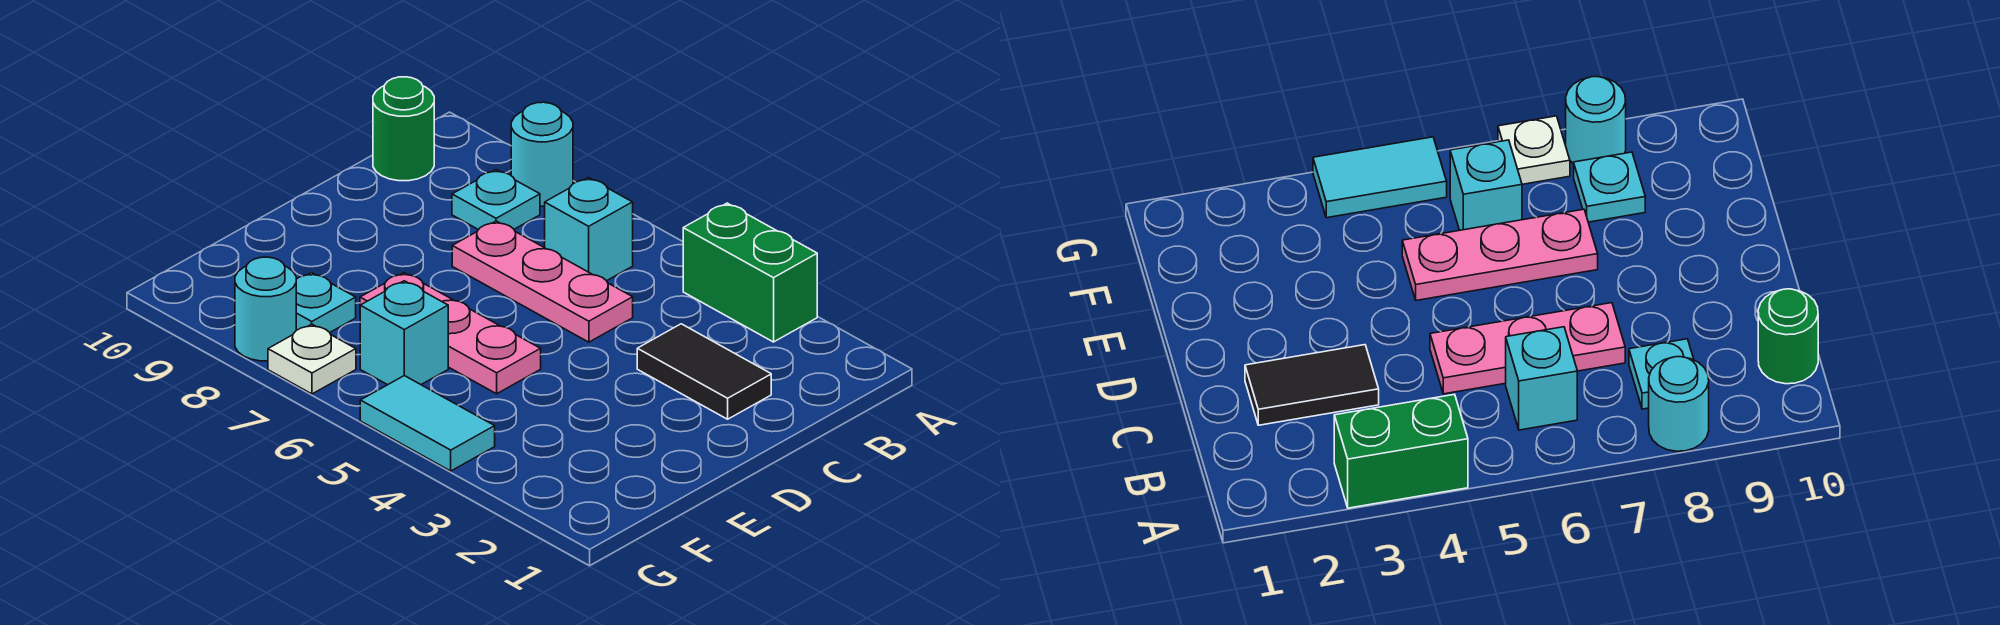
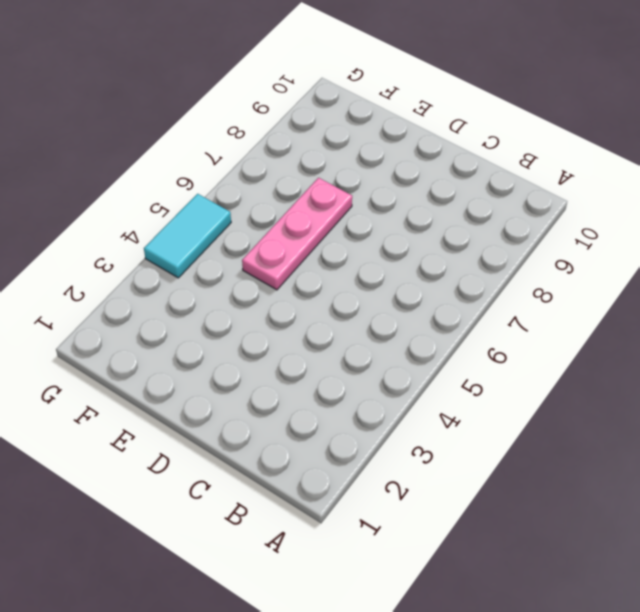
none -> green brick A3:A4 level 1
none -> cyan round brick A8 level 1
none -> cyan brick B6 level 1

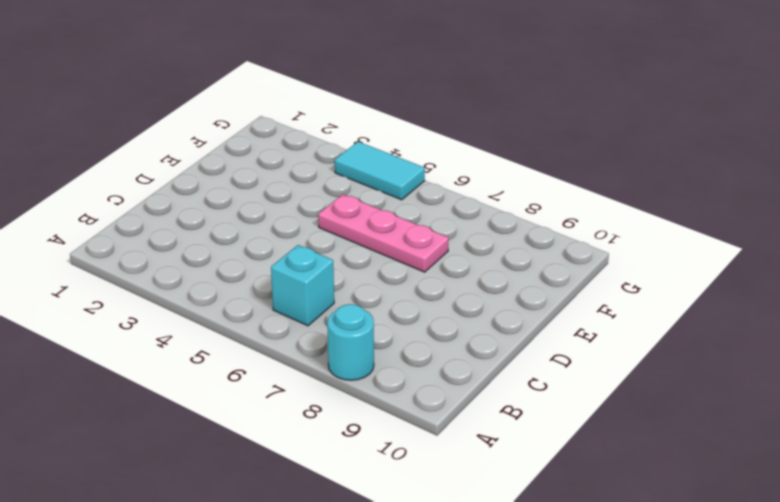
none -> green brick A3:A4 level 1
none -> cyan plate B8 level 1
none -> green round brick B10 level 1

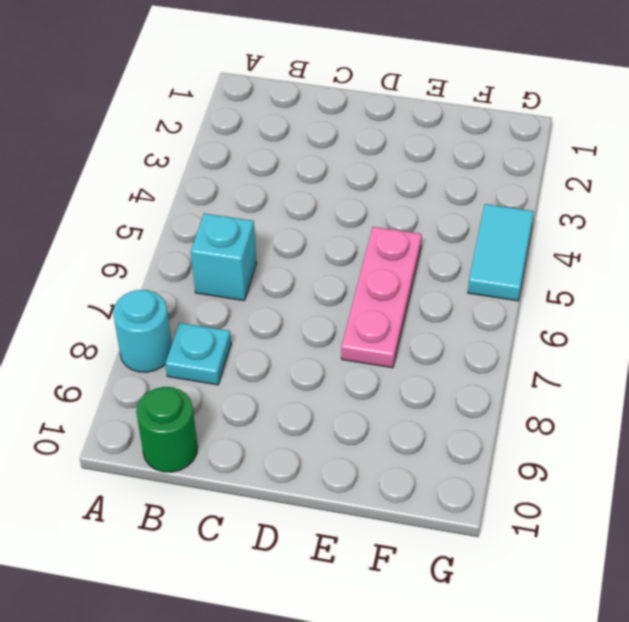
none -> green brick A3:A4 level 1
none -> black tile C2:C3 level 1
none -> pink plate C5:C7 level 1

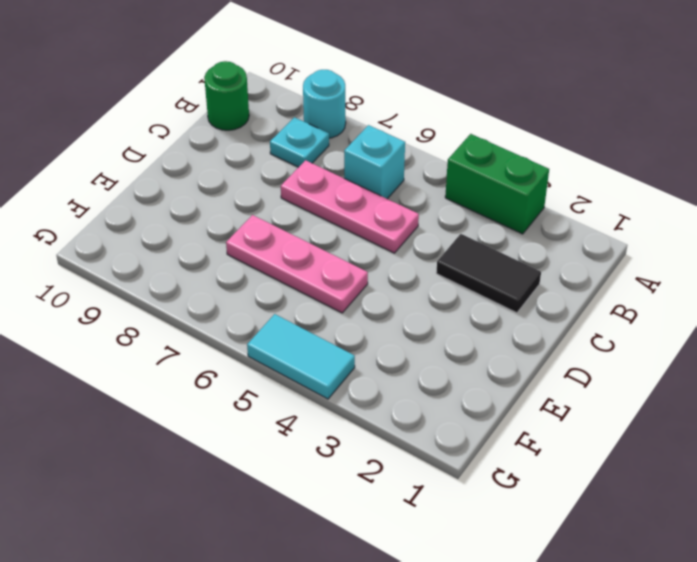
none -> cyan brick F6 level 1
none -> cyan plate F8 level 1
none -> white plate G7 level 1

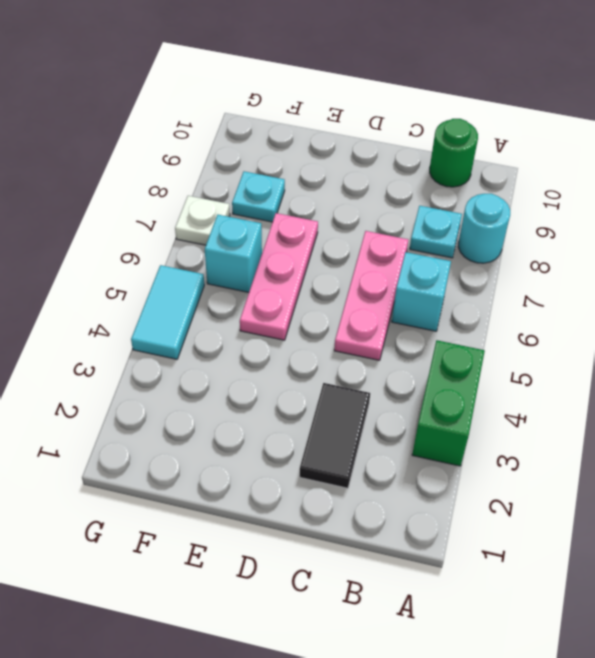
none -> cyan round brick G8 level 1

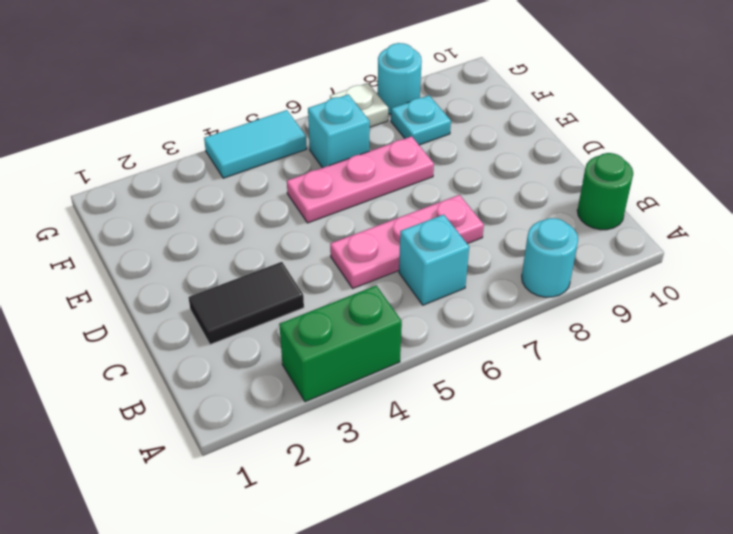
none -> cyan plate B8 level 1

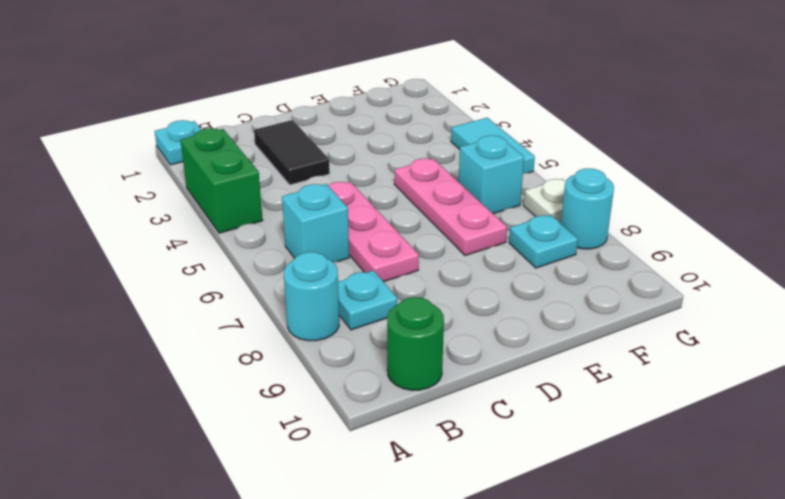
cyan plate A1 level 1 -> none

